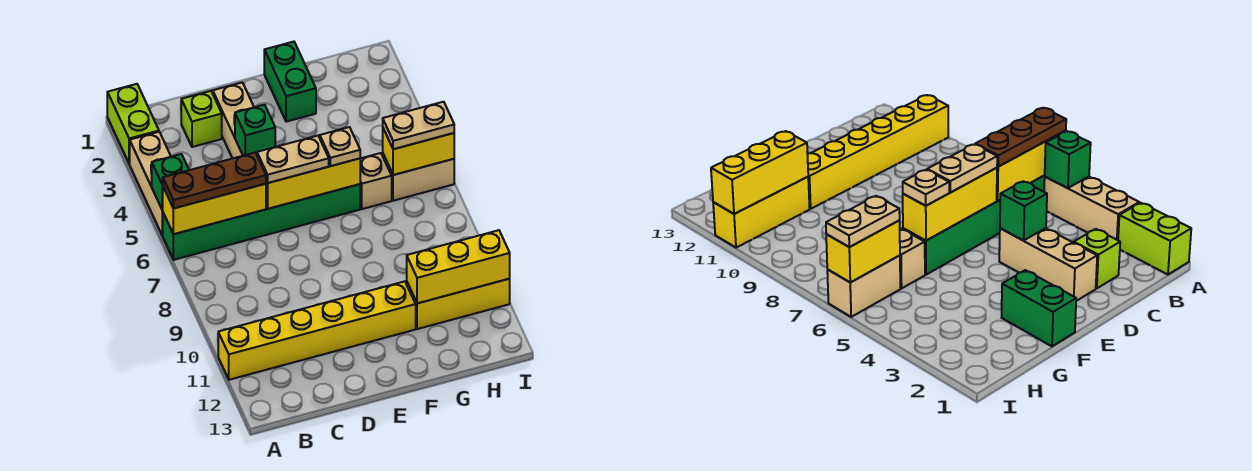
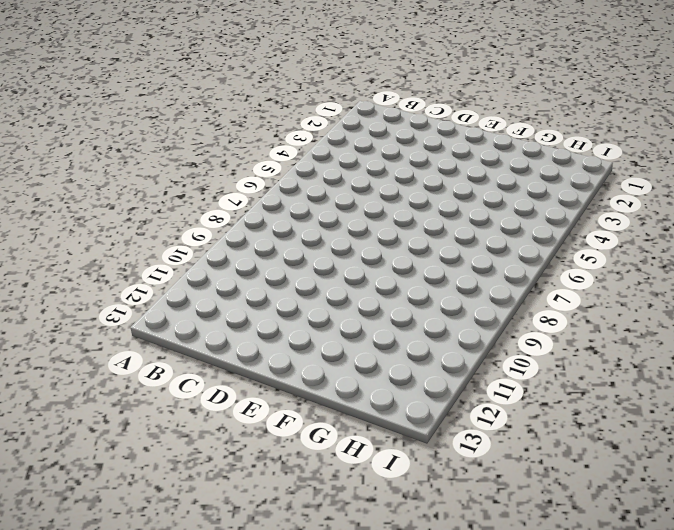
none -> lime brick A1:A2 level 1
none -> tan brick A3:A5 level 1
none -> green brick A6:F6 level 1

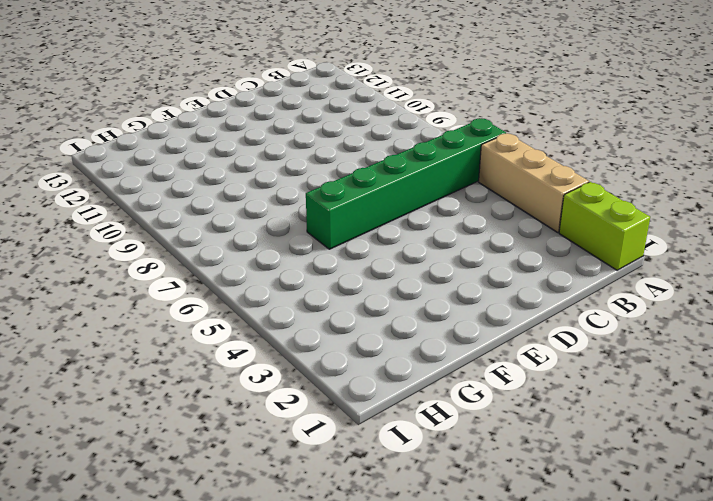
none -> yellow brick A11:F11 level 1
none -> lime brick C2 level 1
none -> tan brick D2:D4 level 1

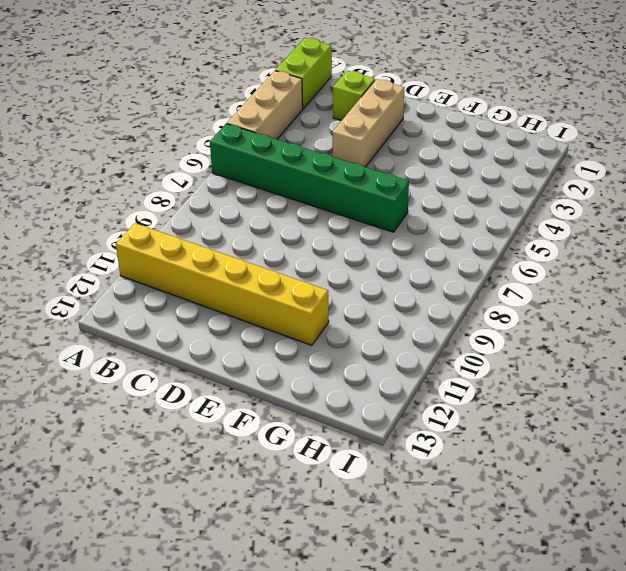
none -> green brick F1:F2 level 1
none -> tan brick G6 level 1
none -> yellow brick G11:I11 level 1

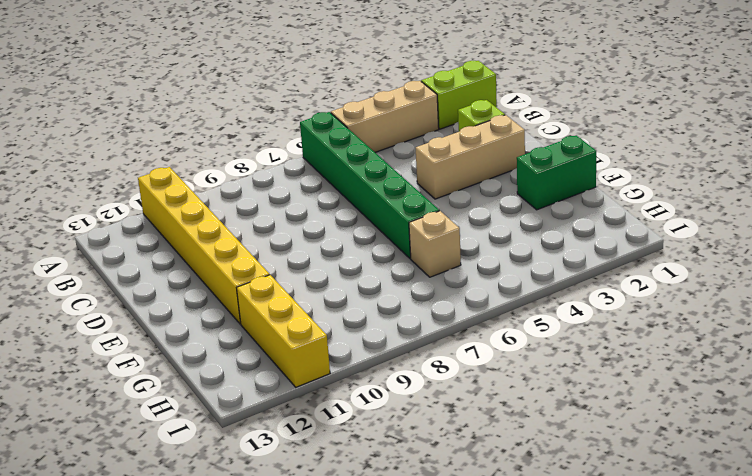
none -> tan brick H6:I6 level 1
none -> green brick A5 level 2
none -> yellow brick A6:C6 level 2

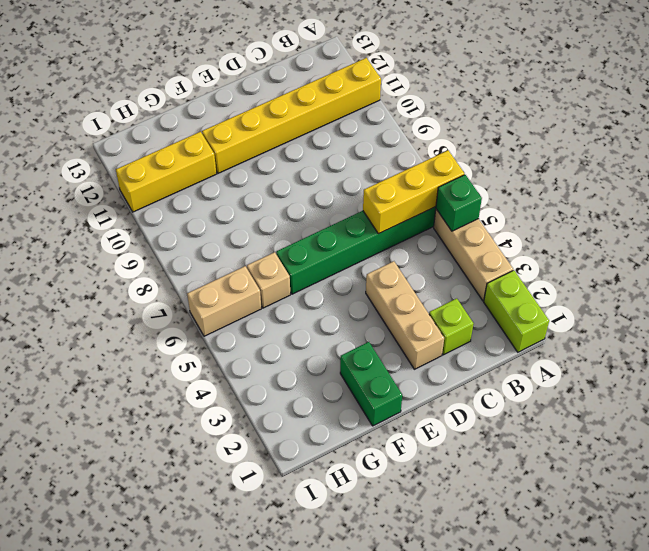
none -> green brick D4 level 2
none -> yellow brick D6:F6 level 2
none -> yellow brick G11:I11 level 2

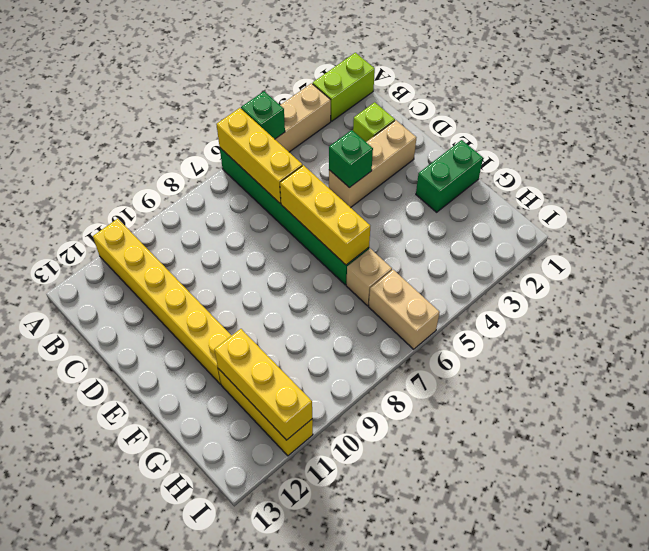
none -> yellow brick H6:I6 level 2
none -> brown plate A6:C6 level 3
none -> tan plate D6:E6 level 3

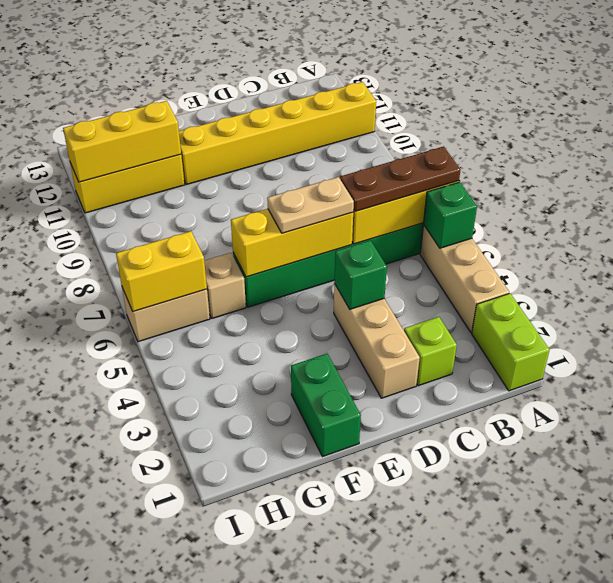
none -> tan plate F6 level 3
none -> tan plate H6:I6 level 3

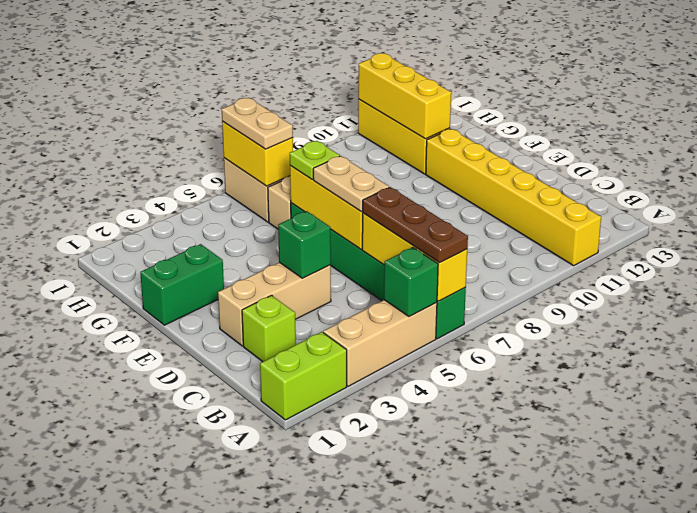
lime plate F6 level 3 -> tan plate F6 level 3

